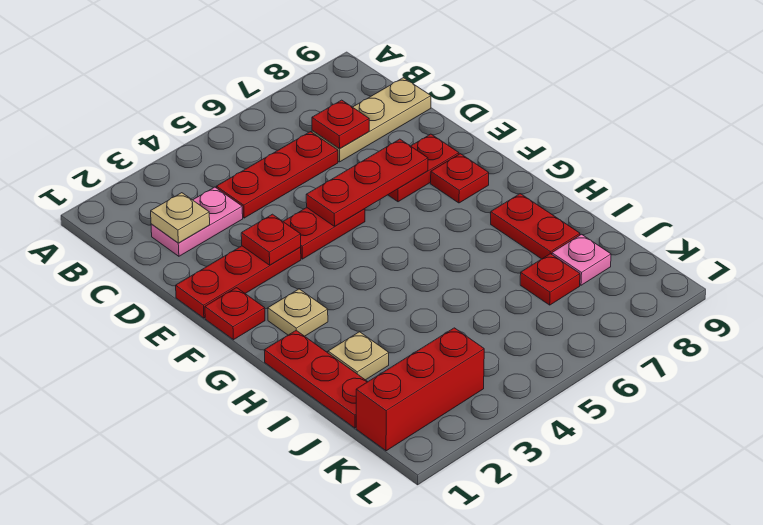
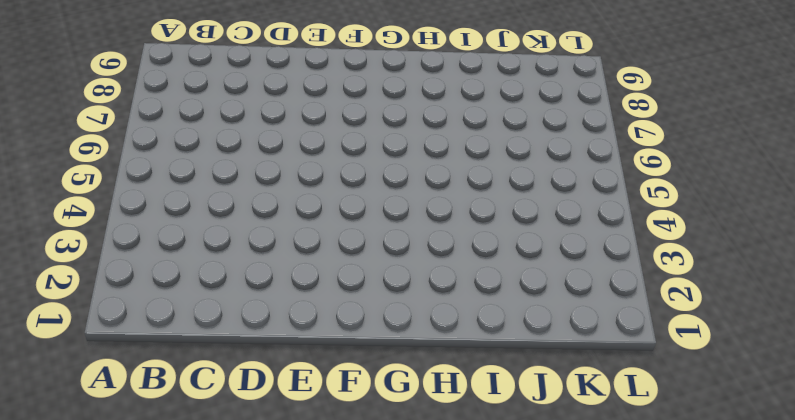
none -> pink plate C2:C3 level 1
none -> red plate C4:C6 level 1
none -> tan plate C7:C9 level 1

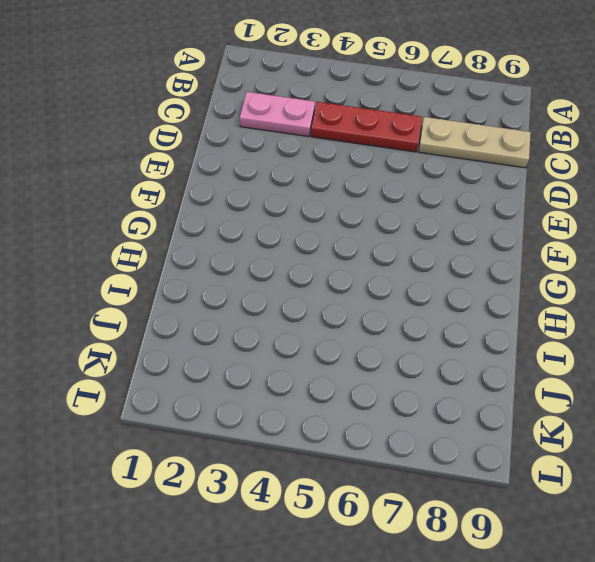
none -> red plate E1:E3 level 1
none -> red plate E4:E5 level 1
none -> red plate E7:E8 level 1

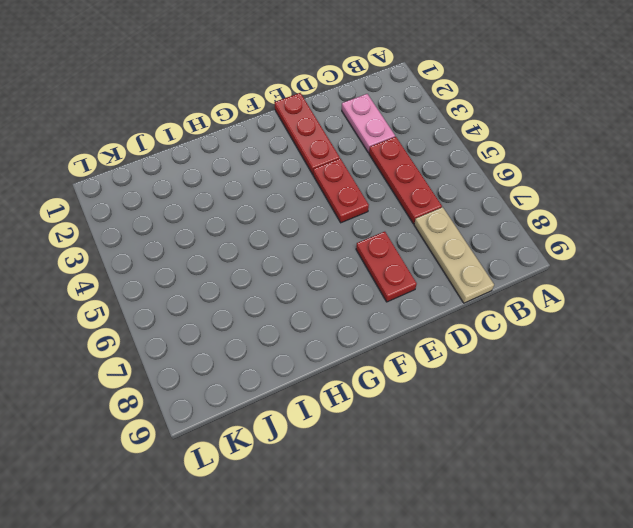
none -> red plate F1 level 1
none -> red plate F8 level 1
none -> tan plate G2 level 1

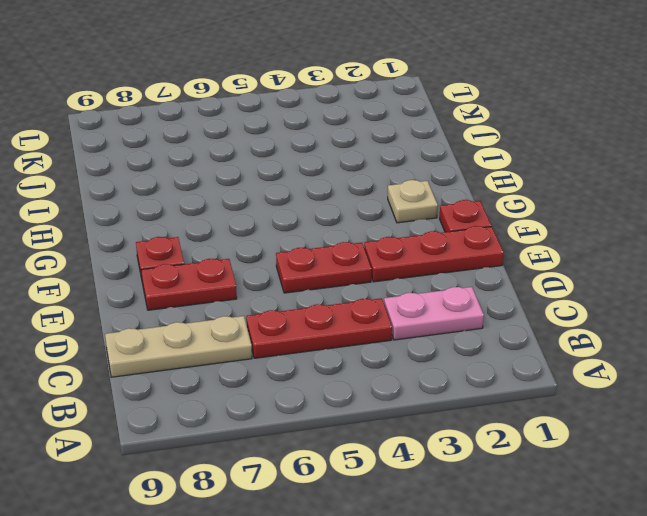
none -> red plate H1:J1 level 1
none -> red plate H8:I8 level 1
none -> tan plate I2 level 1

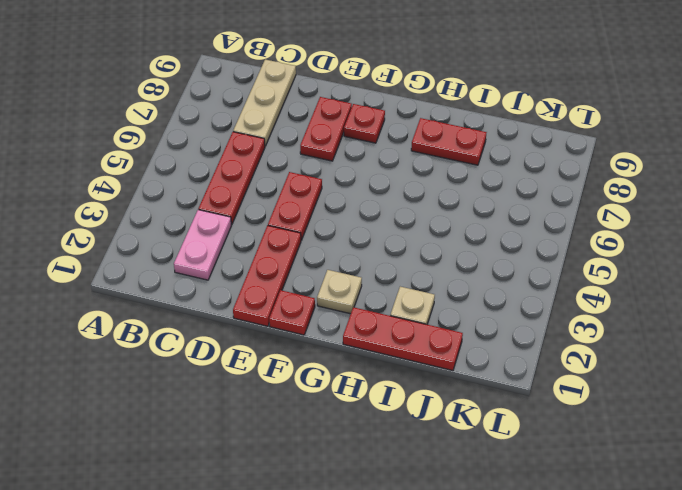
none -> red plate J7 level 1
none -> pink plate J8 level 1
none -> red brick K1:K3 level 1

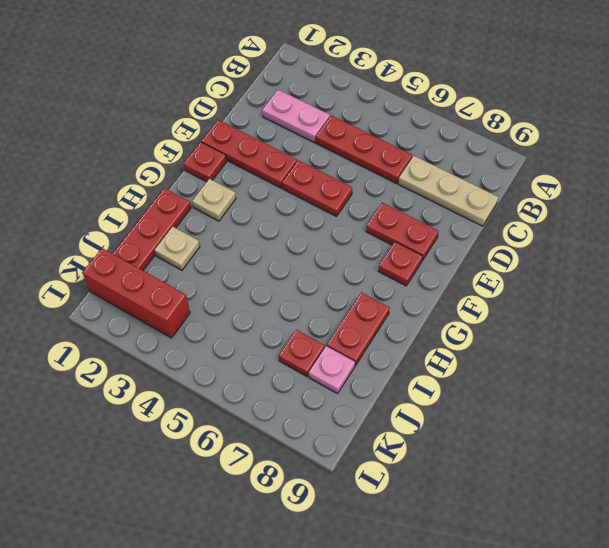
none -> tan plate C2 level 2
none -> red plate C7 level 2
none -> red plate E3 level 2

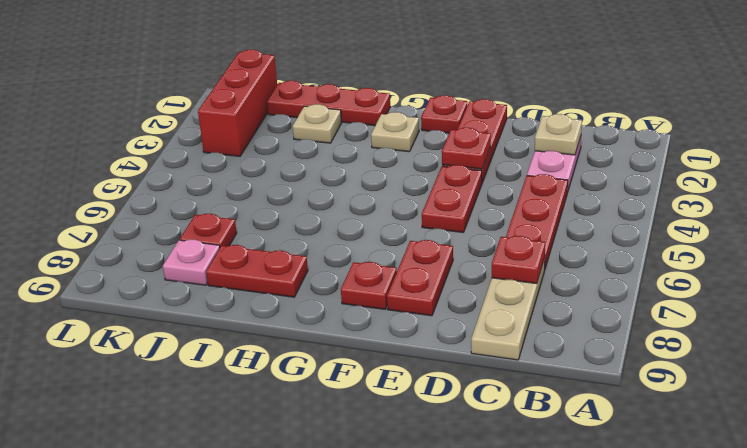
none -> red plate E5:E7 level 2

